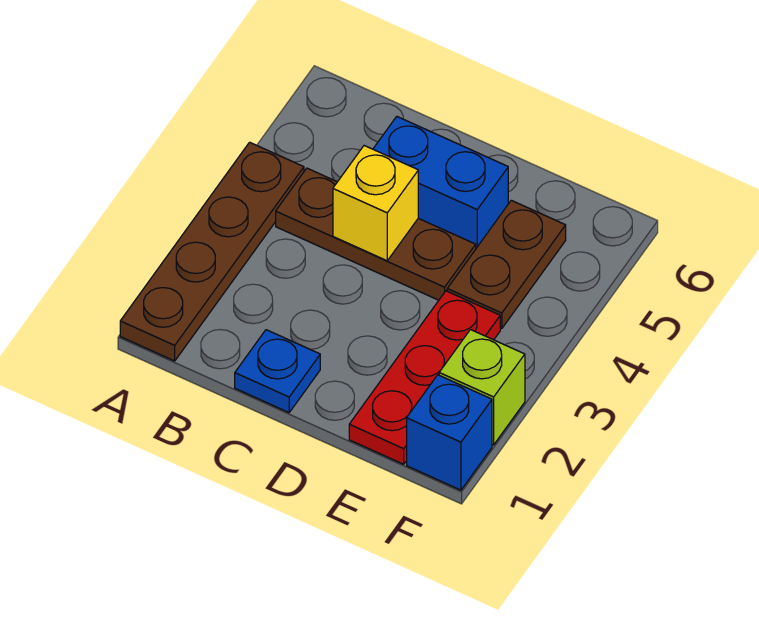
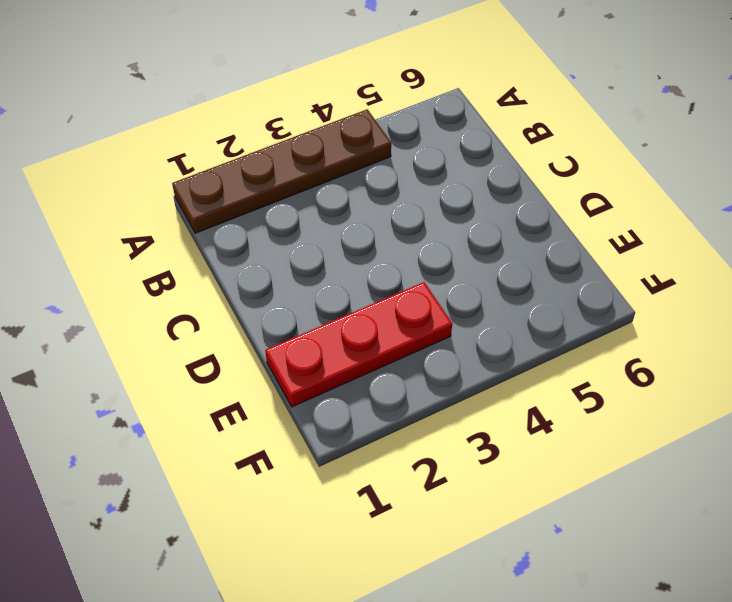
none -> brown plate B4:D4 level 1
none -> blue plate C1 level 1

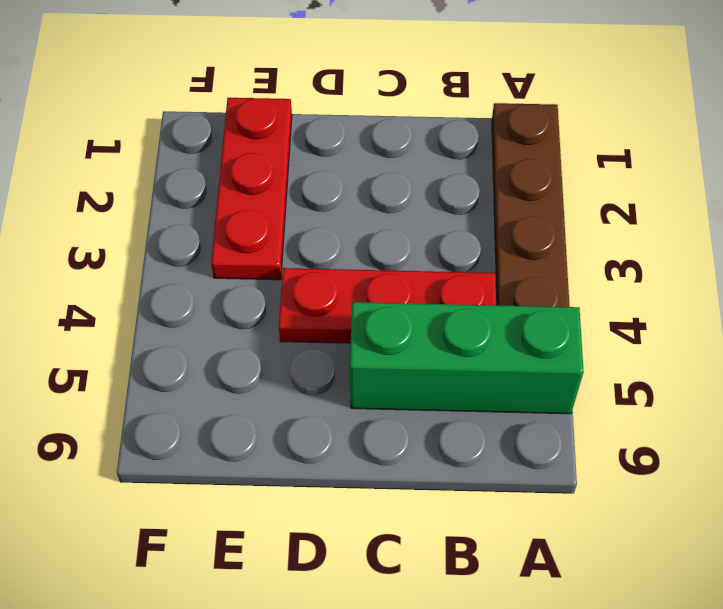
green brick A5:C5 level 1 -> blue brick C5:D5 level 1
red plate B4:D4 level 1 -> brown plate B4:D4 level 1
none -> blue plate C1 level 1
none -> brown plate E4:E5 level 1

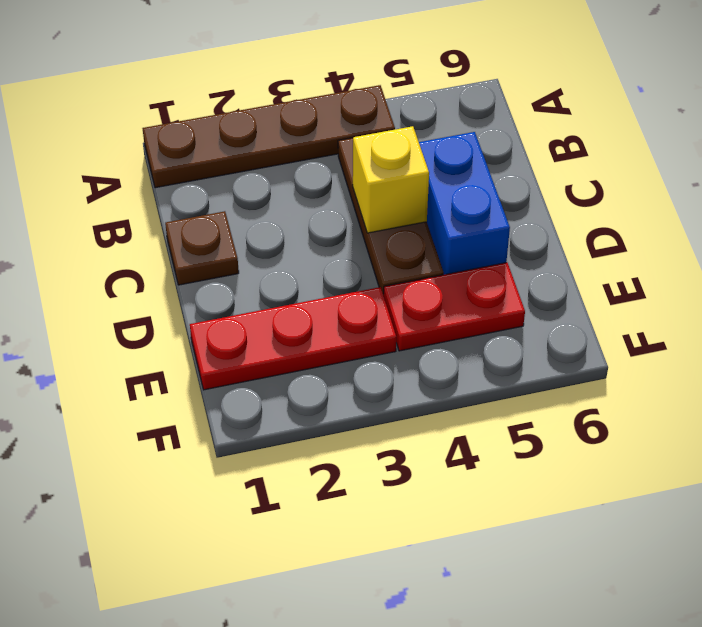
brown plate C1 level 1 -> blue plate C1 level 1
red plate E4:E5 level 1 -> brown plate E4:E5 level 1
none -> blue brick F1 level 1
none -> lime brick F2 level 1

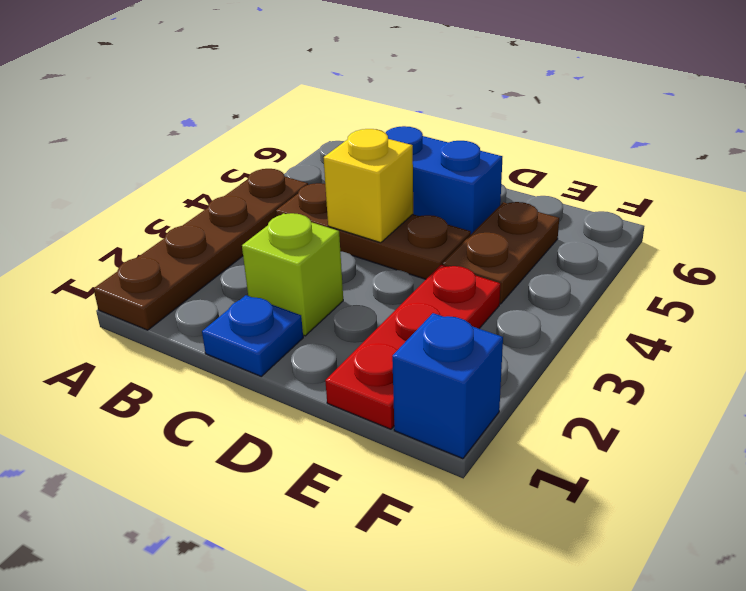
lime brick C2 level 1 -> lime brick F2 level 1

